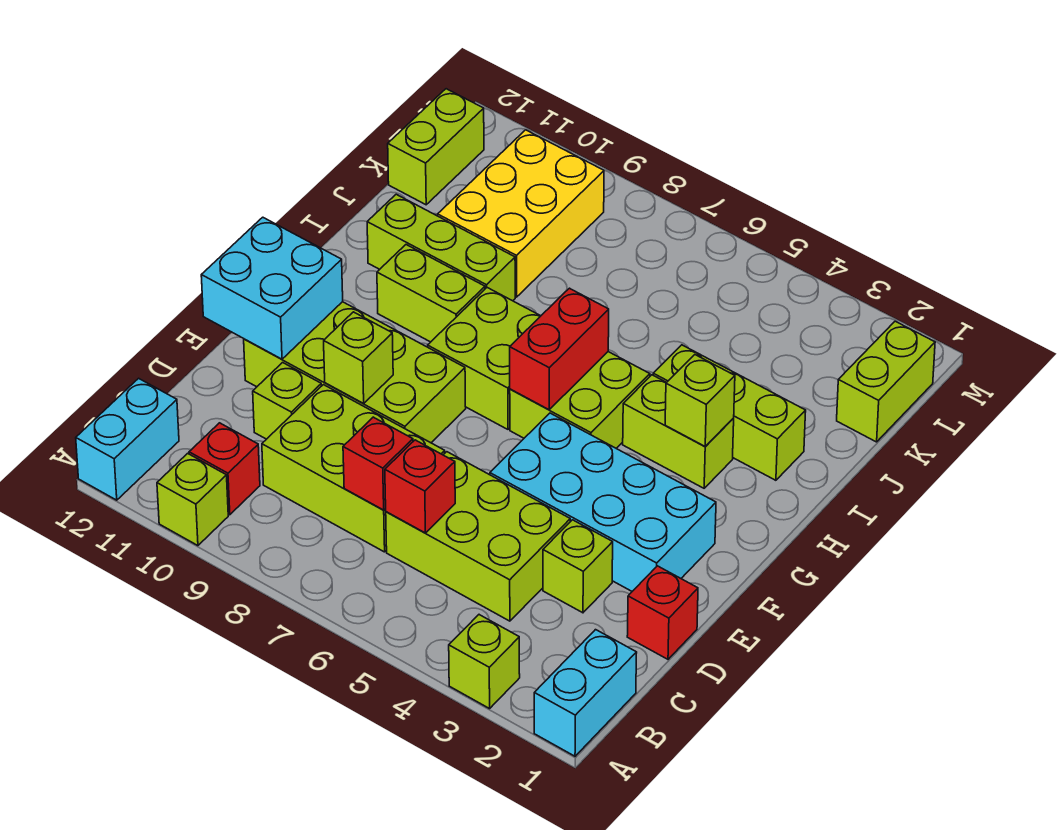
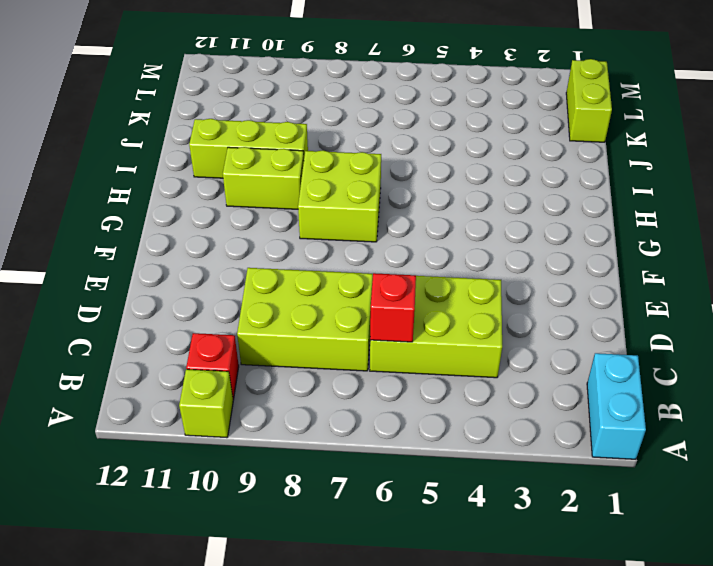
none -> lime brick A3 level 1
none -> cyan brick A12:B12 level 1
none -> red brick D1 level 1

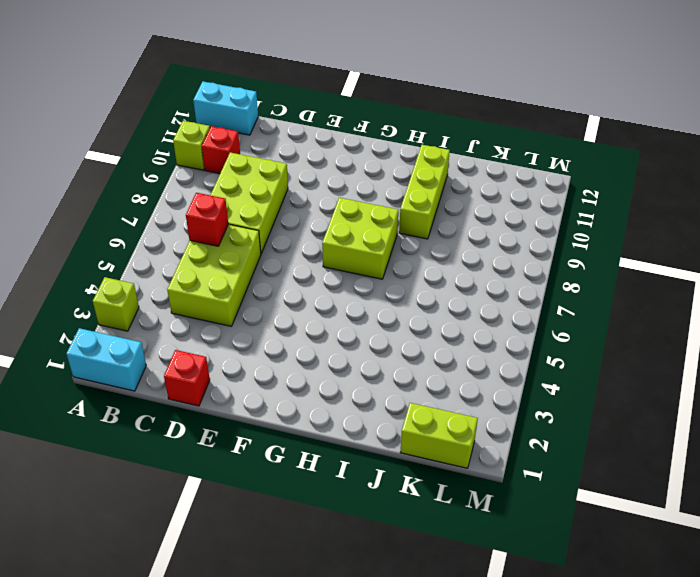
none -> lime brick D3 level 1
none -> lime brick D10 level 1
none -> cyan brick E2:F5 level 1

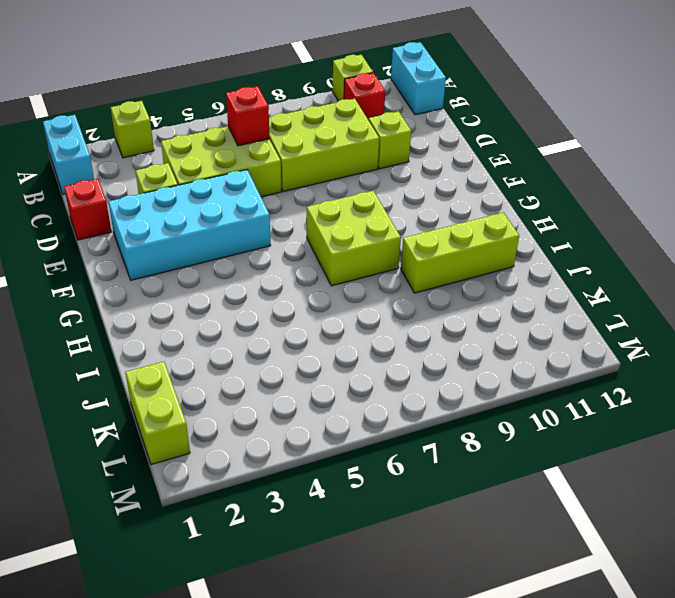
none -> lime brick E8:F11 level 1
none -> lime brick G5:H6 level 1
none -> lime brick H3:H4 level 1

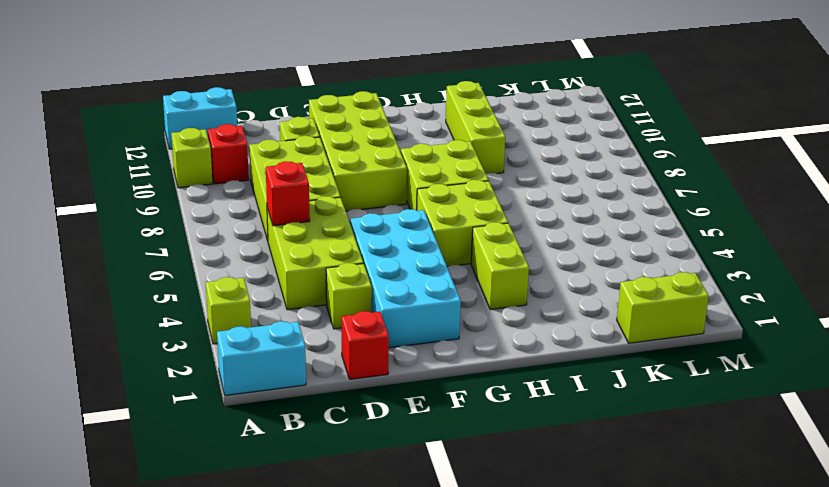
none -> lime brick H9:H10 level 1
none -> lime brick I2:I4 level 1
none -> yellow brick J9:L10 level 1

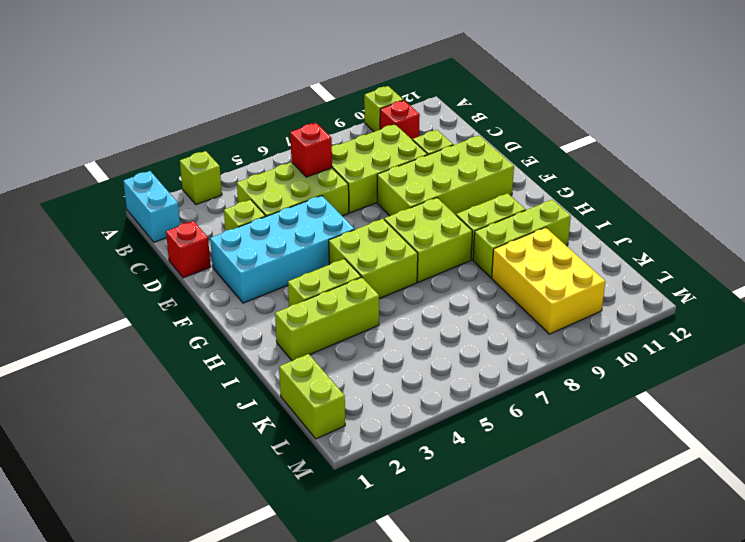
none -> cyan brick A12:B12 level 1
none -> lime brick K12:L12 level 1
none -> red brick C7 level 2

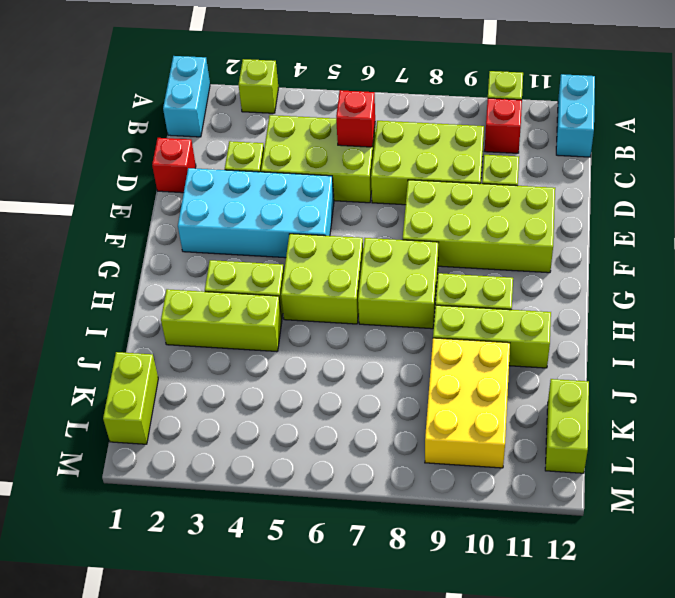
none -> red brick C7 level 2
none -> lime brick E9 level 2
none -> cyan brick E11:F12 level 2

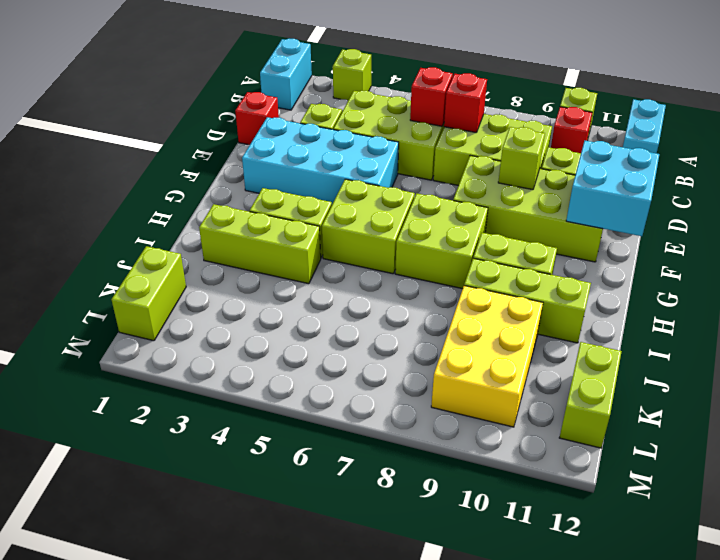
none -> red brick G6:H6 level 2
none -> lime brick H3 level 2

